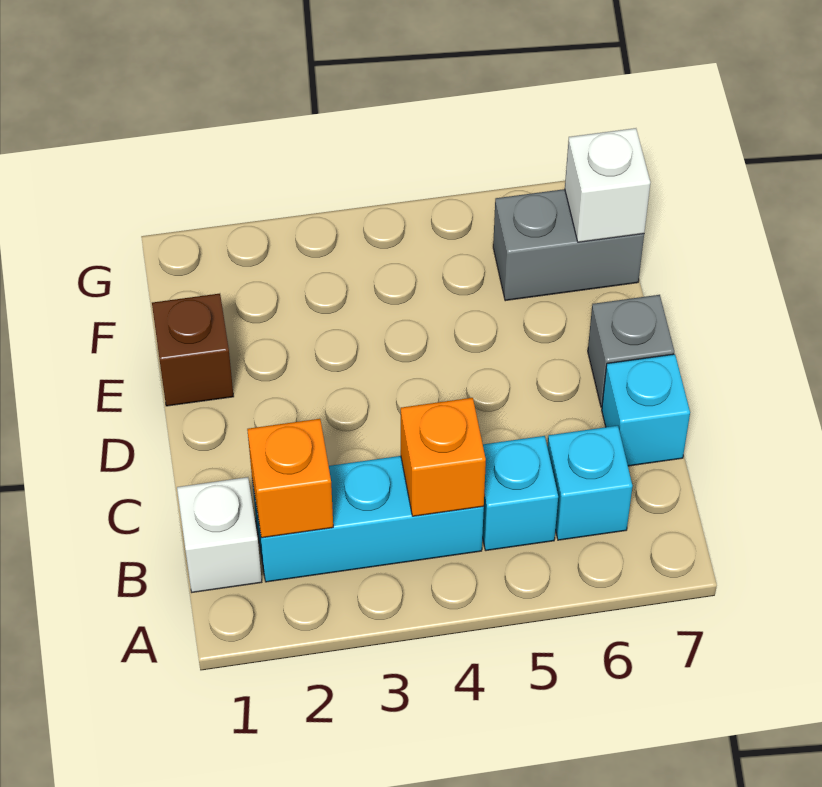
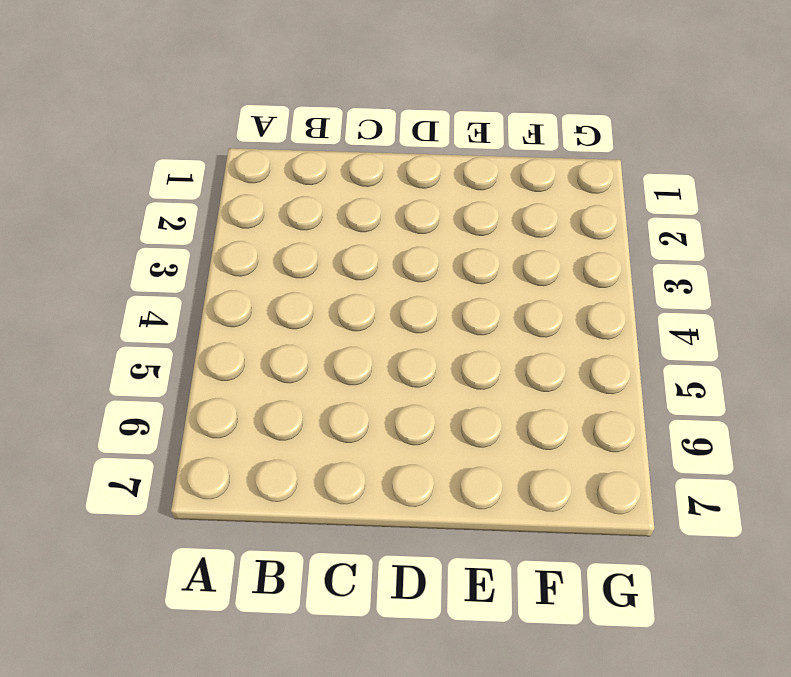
none -> white brick B1 level 1
none -> cyan brick B2:B4 level 1

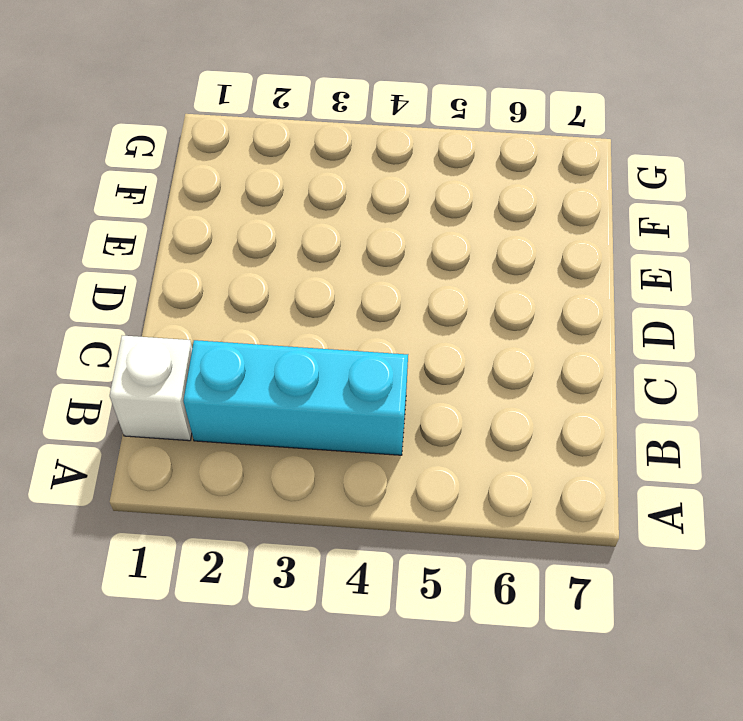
none -> cyan brick B5 level 1
none -> cyan brick B6 level 1

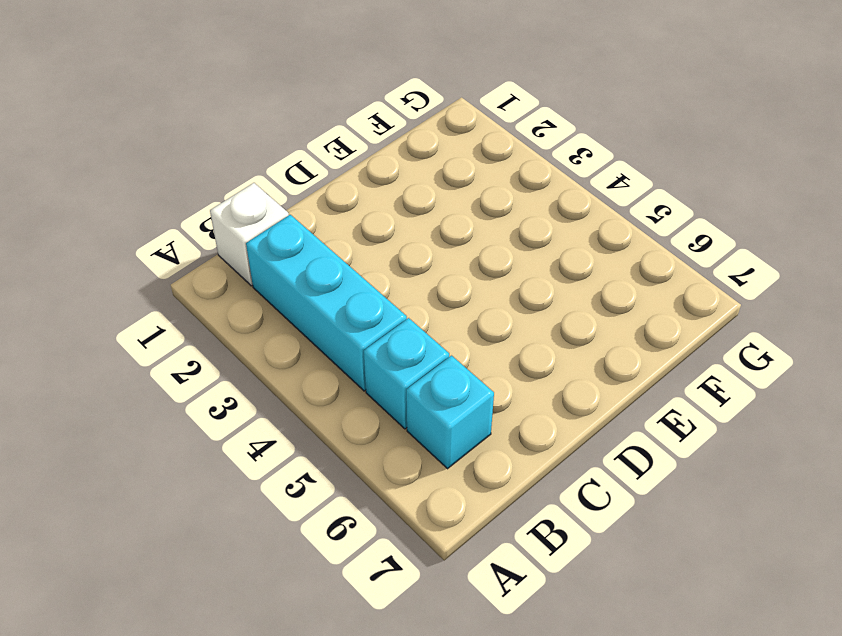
none -> cyan brick C7 level 1
none -> grey brick D7 level 1

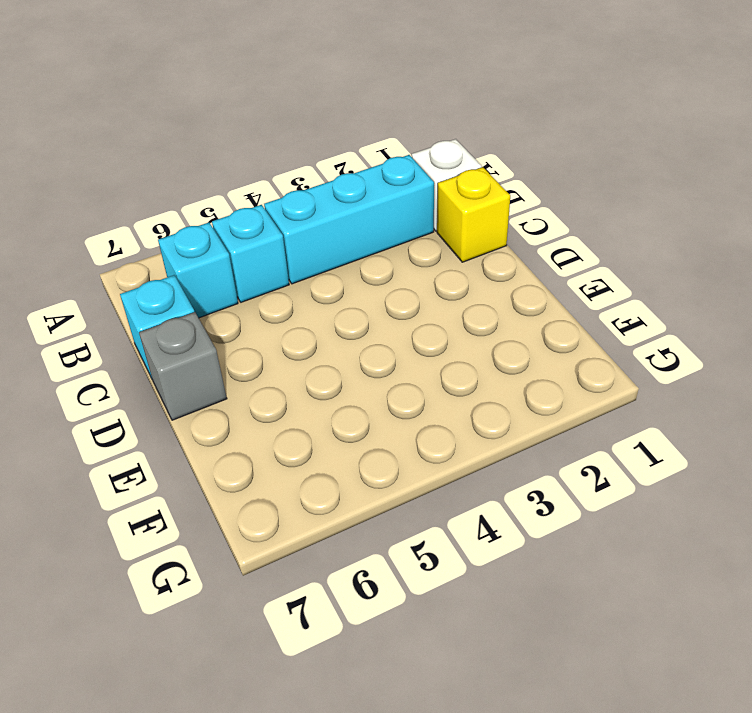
yellow brick C1 level 1 -> none
none -> brown brick E1 level 1
none -> grey brick F6:F7 level 1

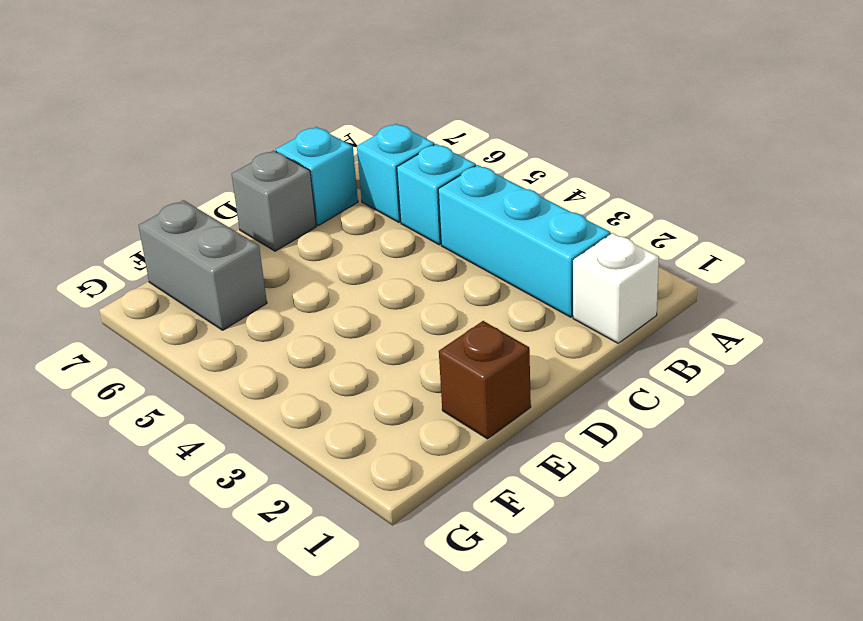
none -> orange brick B2 level 2
none -> orange brick B4 level 2

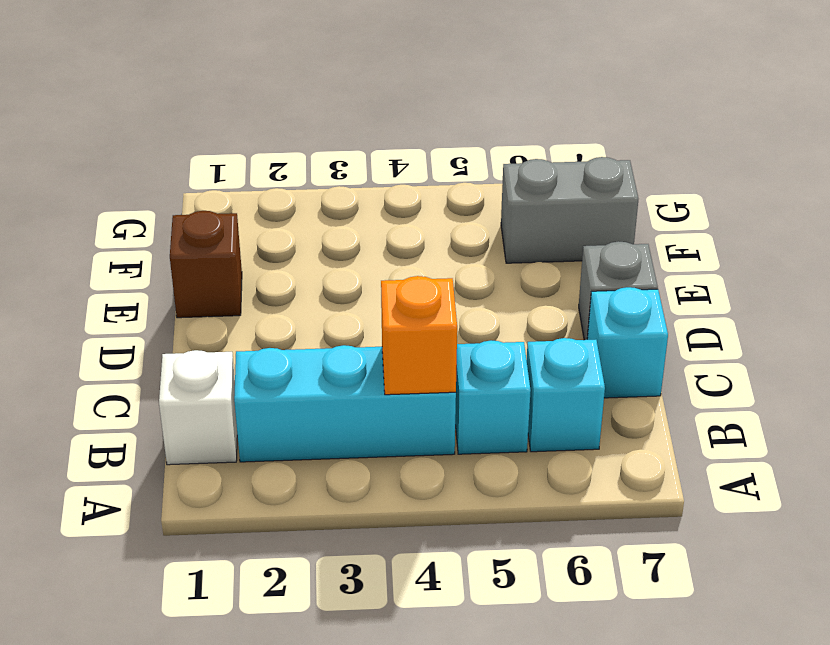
none -> orange brick B2 level 2
none -> white brick F7 level 2

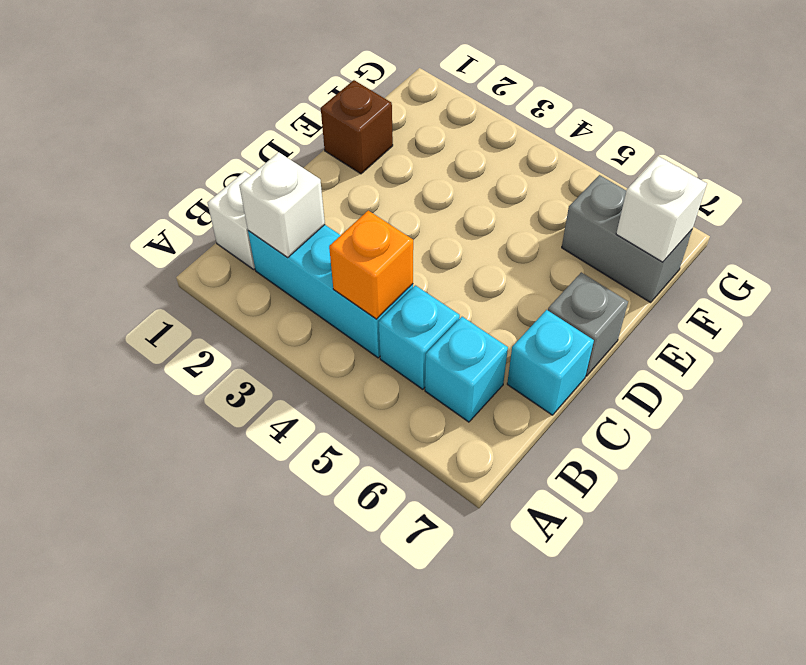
white brick B2 level 2 -> orange brick B2 level 2

